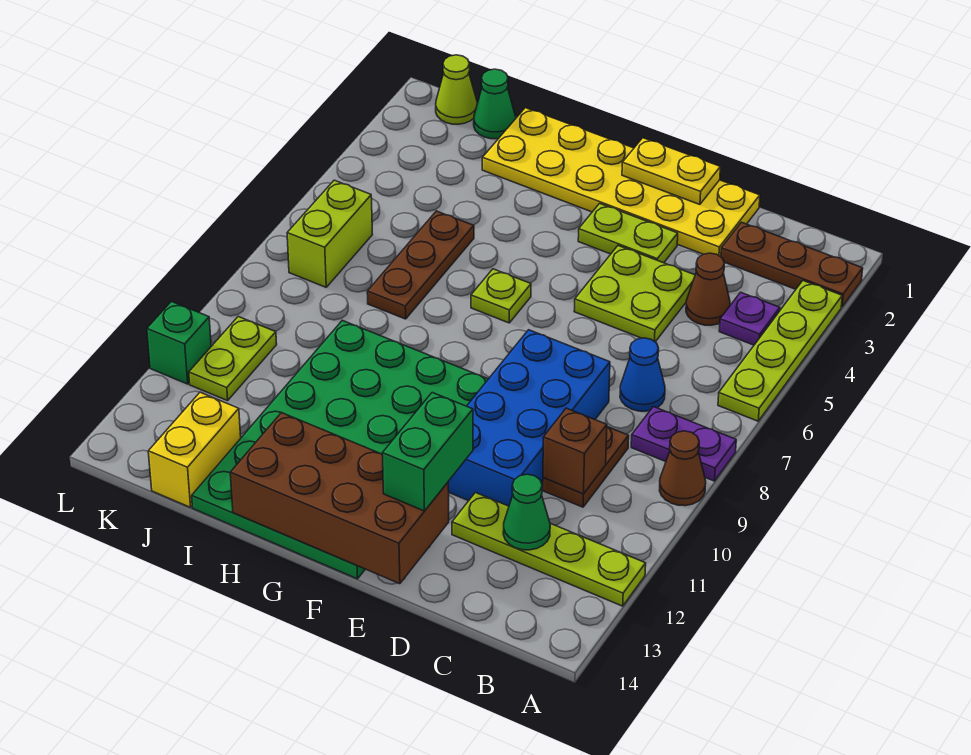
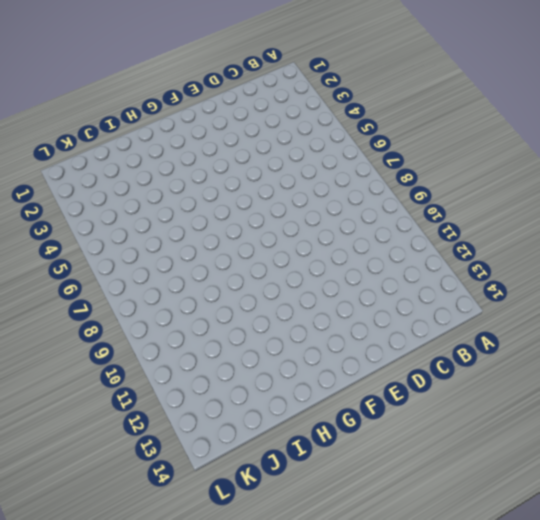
none -> brown plate A2:C2 level 1
none -> lime plate A3:A6 level 1
none -> purple plate A8:B8 level 1

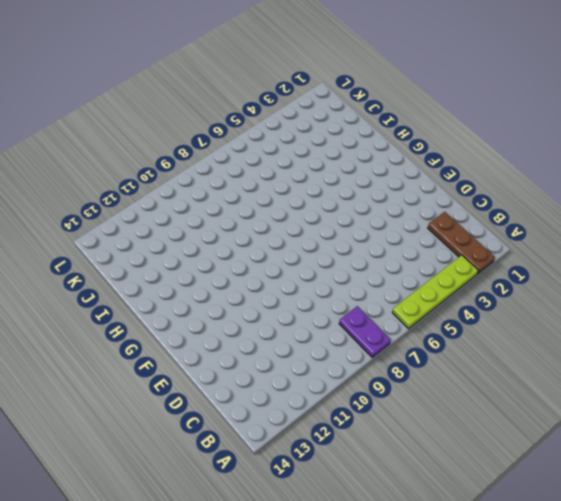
none -> brown cone A9 level 1
none -> lime plate A12:D12 level 1
none -> purple plate B4 level 1

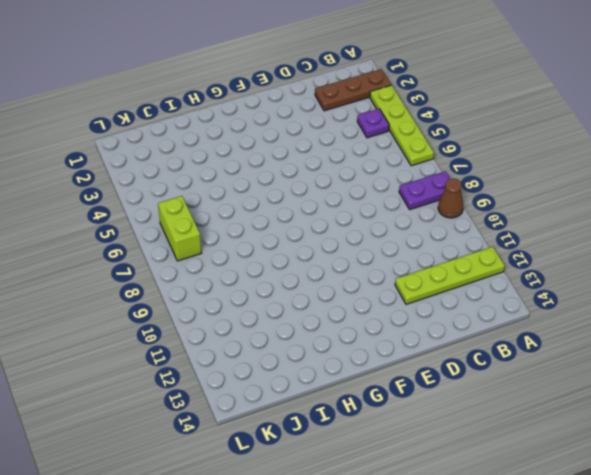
none -> brown cone C4 level 1
none -> blue cone C7 level 1
none -> brown plate C9:C10 level 1

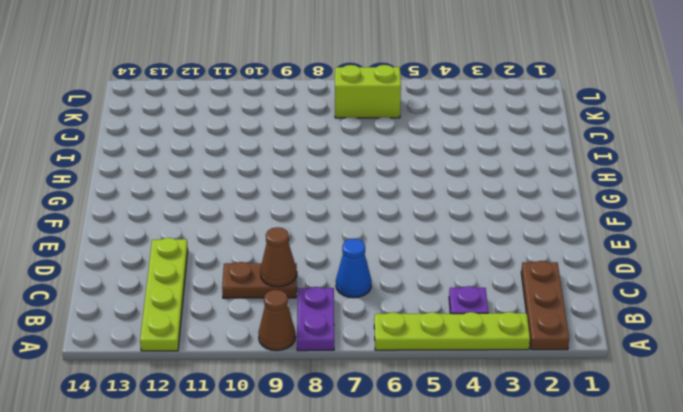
brown cone C9 level 2 -> brown cone C4 level 1
none -> yellow plate D1:I2 level 1
none -> lime plate D4:E5 level 1
none -> blue brick D8:E11 level 1

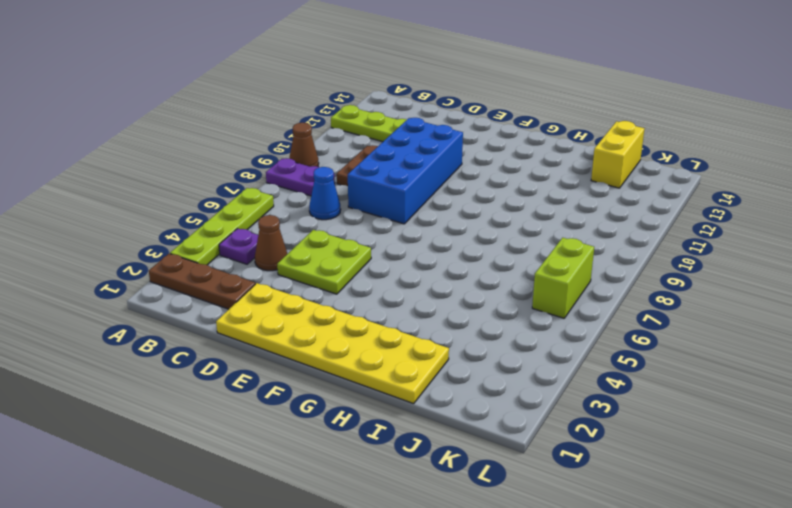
none -> lime plate E3:F3 level 1
none -> green plate F9:I14 level 1
none -> lime plate G6 level 1

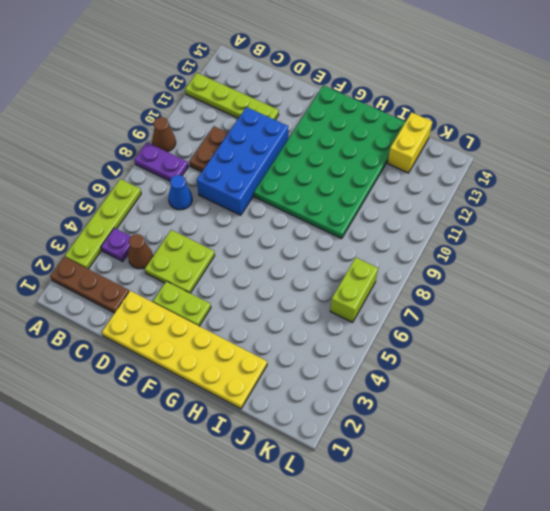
none -> lime plate G6 level 1
none -> brown plate I5:I7 level 1
none -> green cone J1 level 1

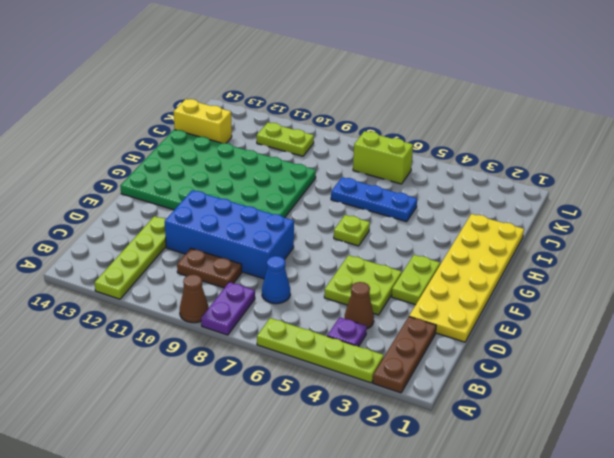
blue plate I5:I7 level 1 -> brown plate I5:I7 level 1
none -> green cone J1 level 1
none -> lime cone K1 level 1
none -> green brick L11 level 1

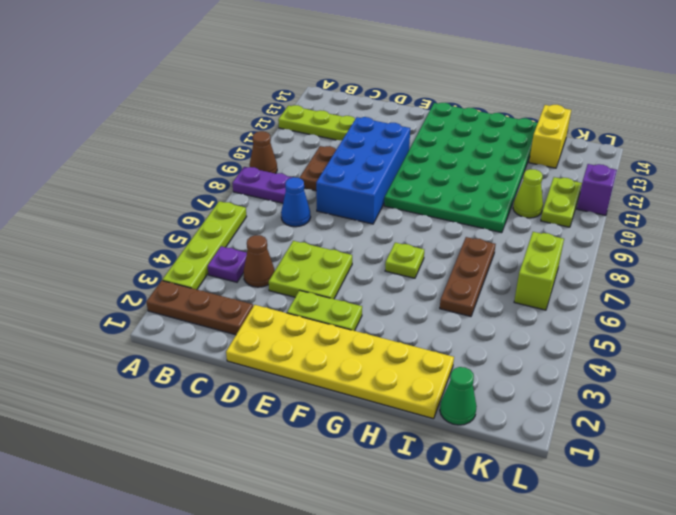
lime cone J10 level 1 -> lime cone K1 level 1
purple brick L11 level 1 -> green brick L11 level 1
none -> brown brick C10 level 2
none -> green cone C12 level 2
none -> yellow plate E1:F1 level 2

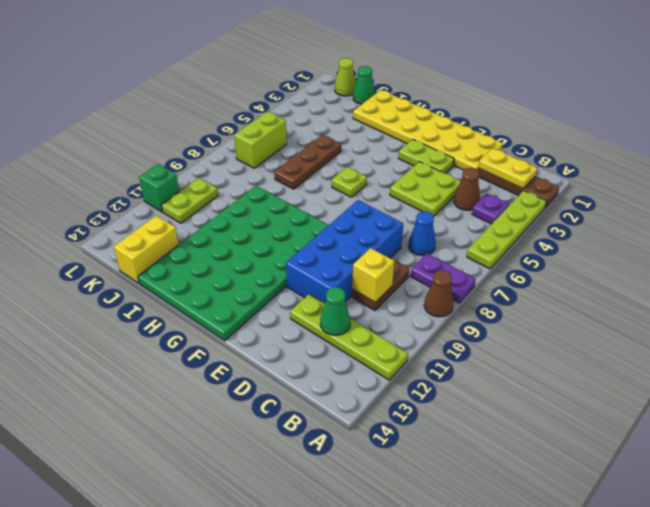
yellow plate B2:C2 level 2 -> yellow plate E1:F1 level 2
yellow brick C10 level 2 -> brown brick C10 level 2
none -> brown brick E13:H14 level 2
none -> green brick E12:E13 level 3

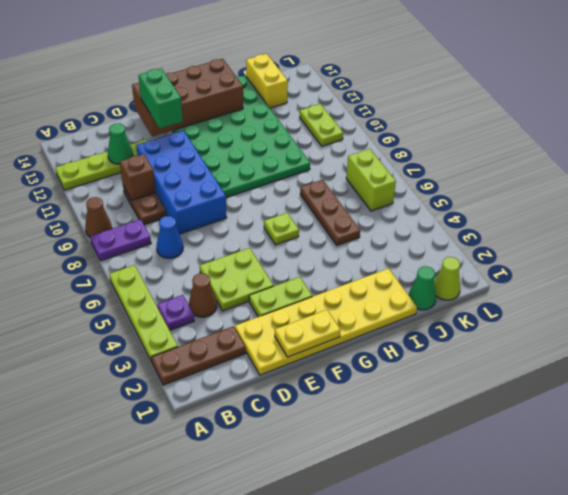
none -> green brick L11 level 1

